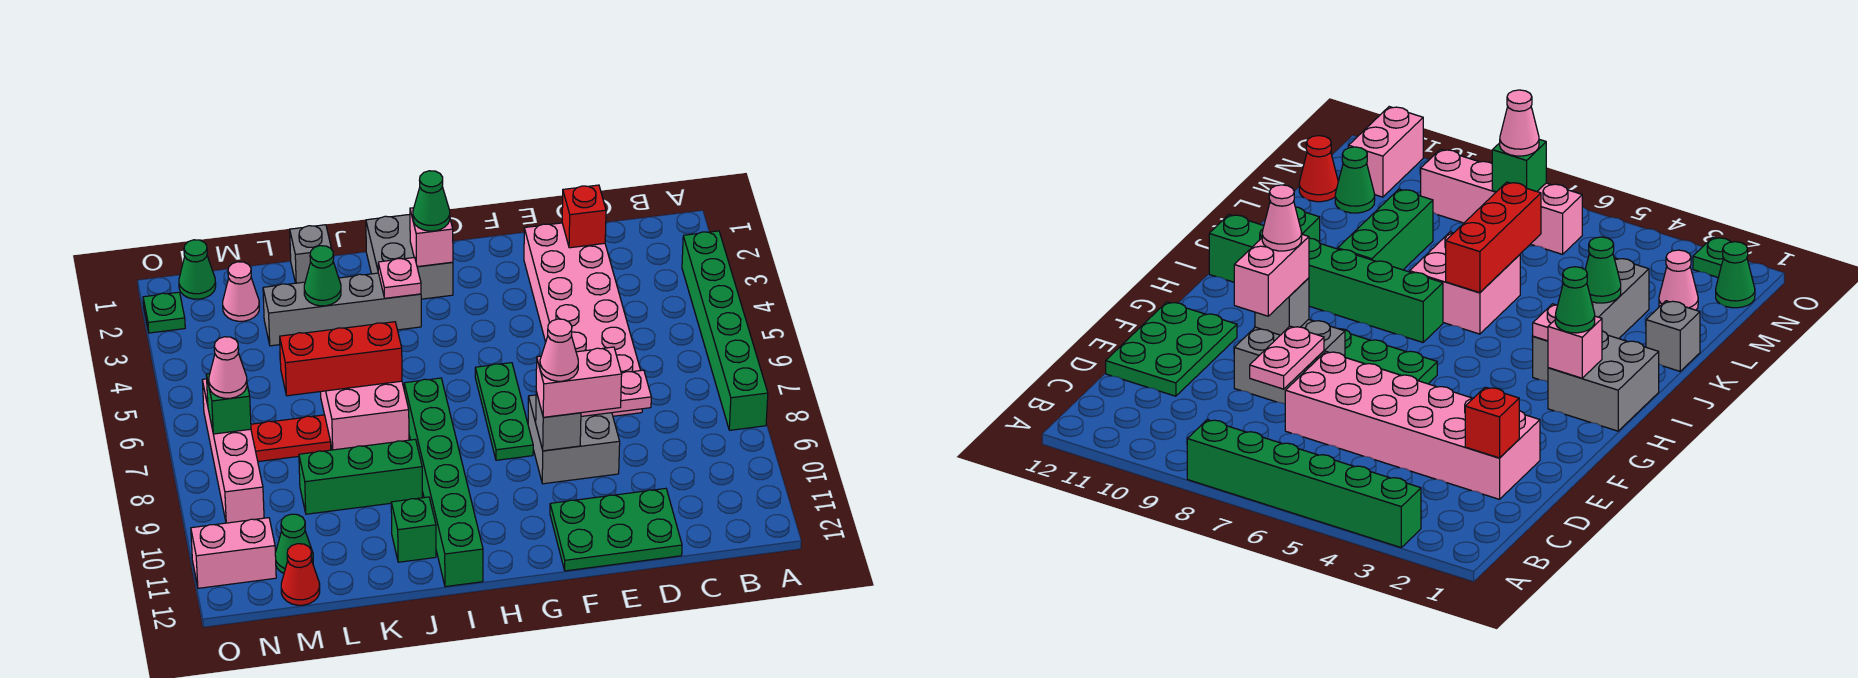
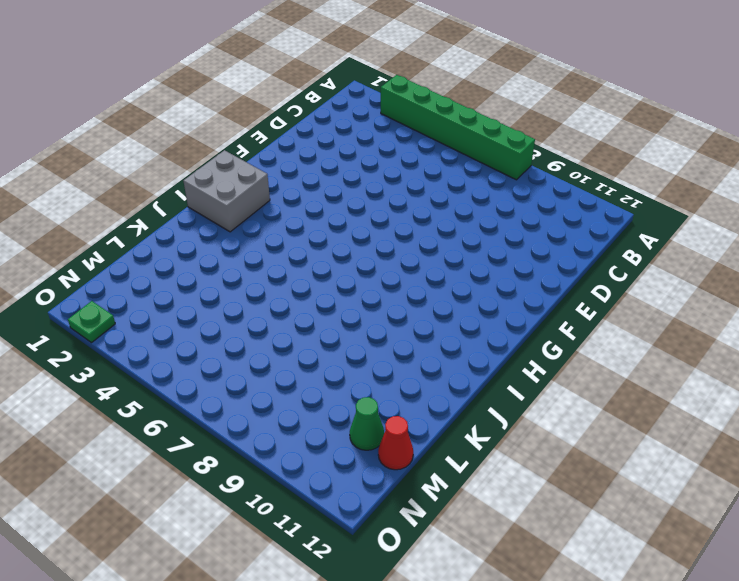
none -> pink brick D2:E7 level 1
none -> green plate D11:F12 level 1
none -> grey brick E8:F9 level 1
none -> green plate G6:G8 level 1

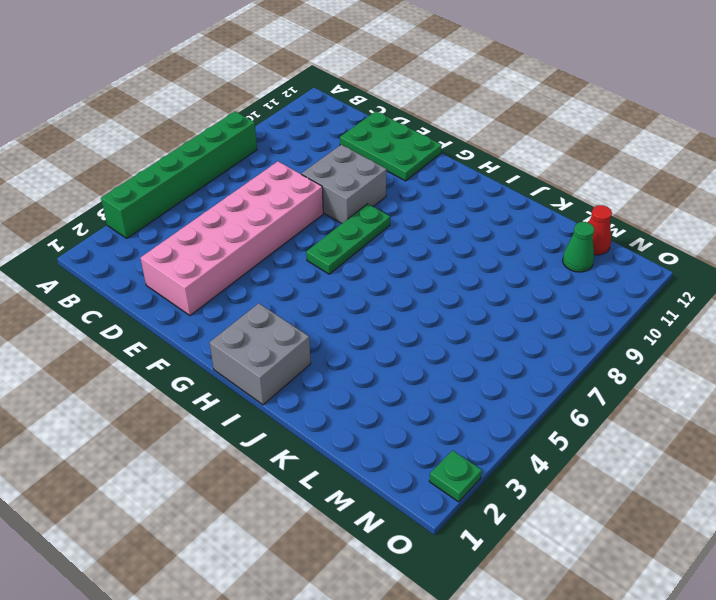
none -> grey brick I3:L3 level 1
none -> green brick I7:I12 level 1
none -> pink brick J6:K7 level 1
none -> green brick J9:L9 level 1

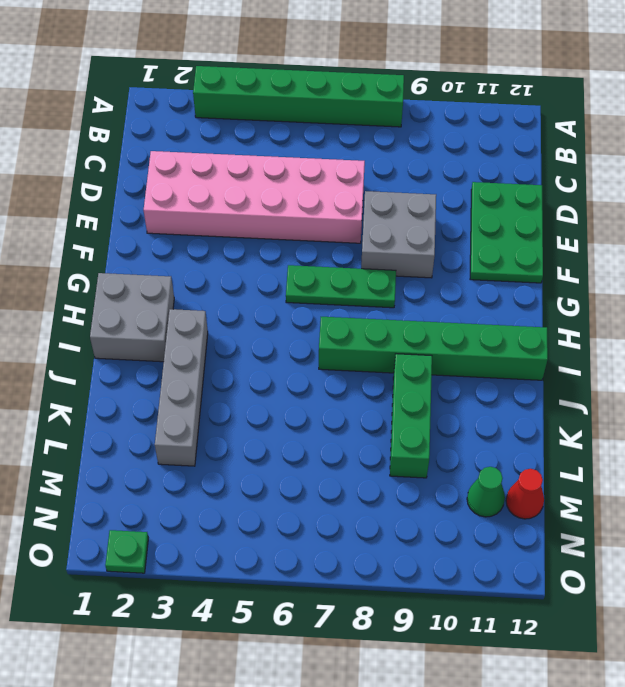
none -> pink brick J6:K7 level 1
none -> green brick J11 level 1
none -> grey brick K1 level 1
none -> red plate L7:M7 level 1

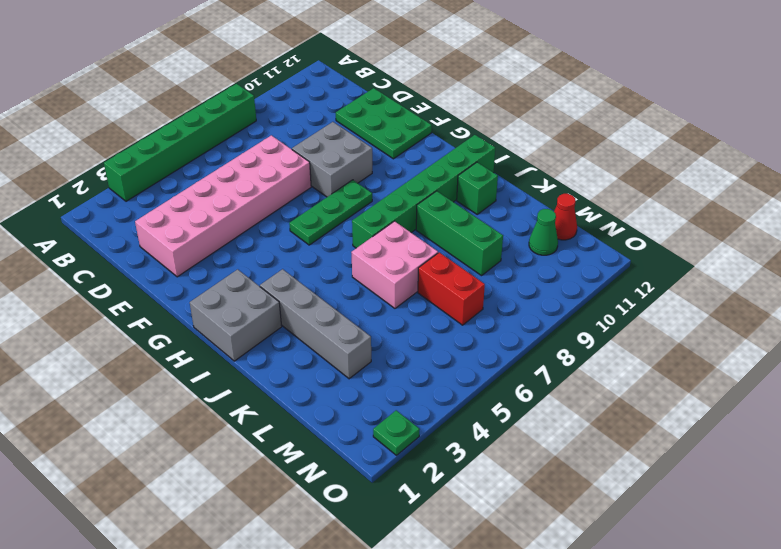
red brick L7:M7 level 1 -> red plate L7:M7 level 1
none -> grey brick K1 level 1
none -> pink cone M2 level 1
none -> green cone N1 level 1
none -> pink brick N6:N9 level 1

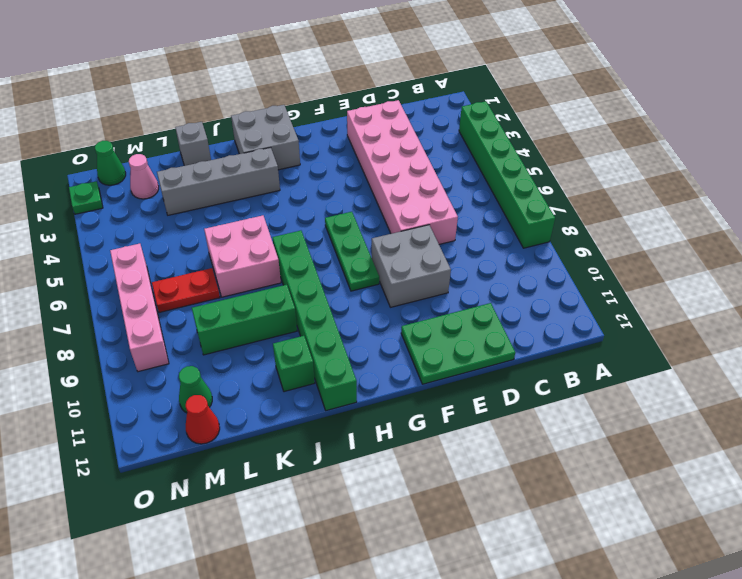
none -> pink brick N11:O11 level 1
none -> red brick D2 level 2
none -> pink plate D8:E8 level 2
none -> grey brick F9 level 2

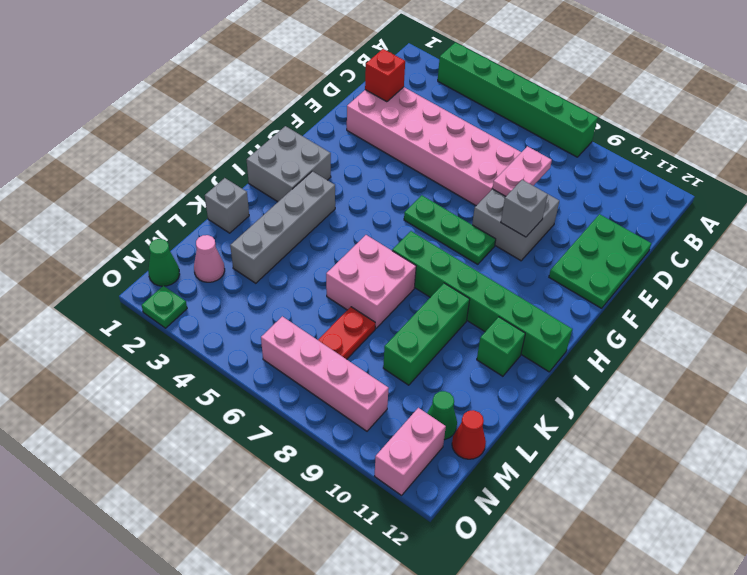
none -> pink brick H2 level 2
none -> pink plate I3 level 2
none -> red brick J6:L6 level 2
none -> green cone K3 level 2

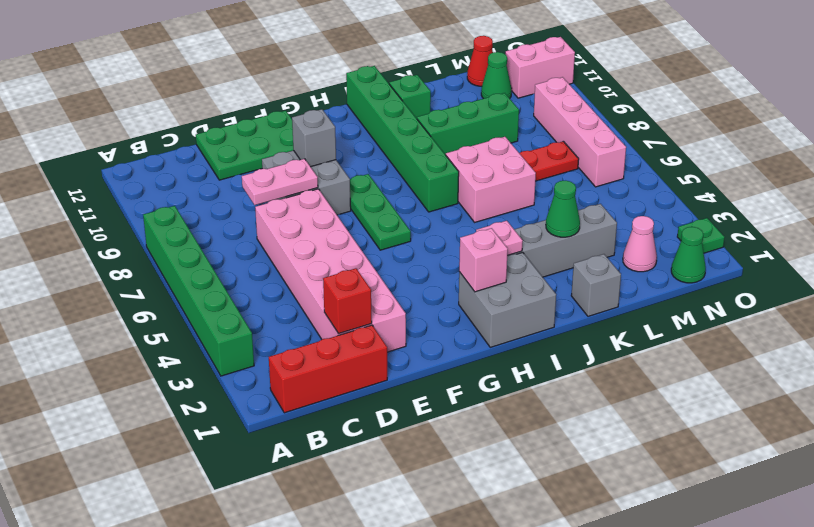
red brick B1:D1 level 1 -> red brick J6:L6 level 2
none -> green brick N7 level 2
none -> pink brick E9:F9 level 3
none -> green cone H2 level 3
none -> pink cone N7 level 3

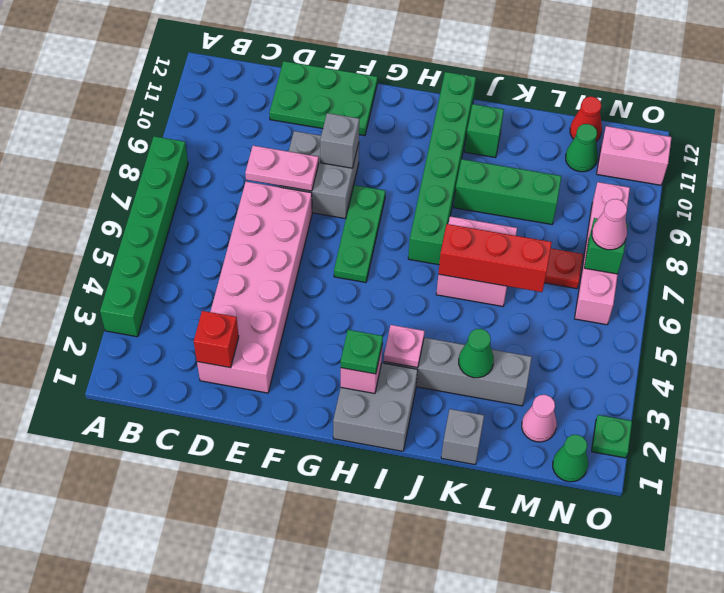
green plate H2 level 3 -> green cone H2 level 3
none -> pink brick E9:F9 level 3
none -> pink cone F9 level 4

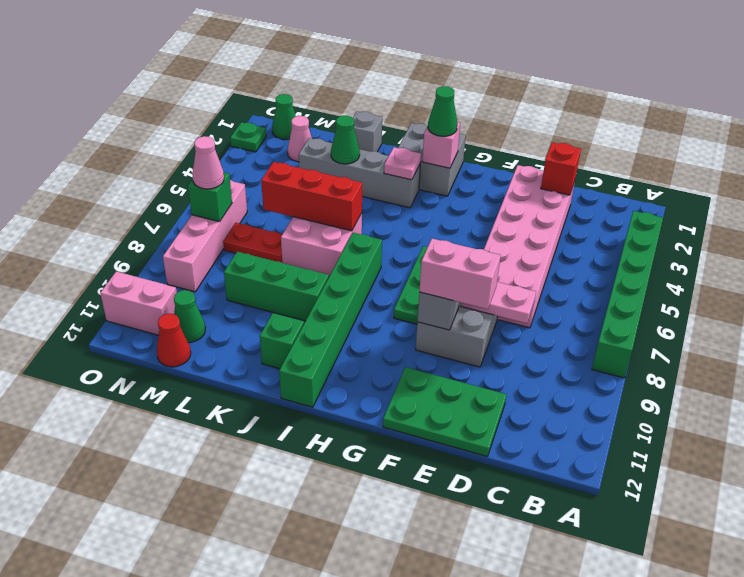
none -> pink cone F9 level 4

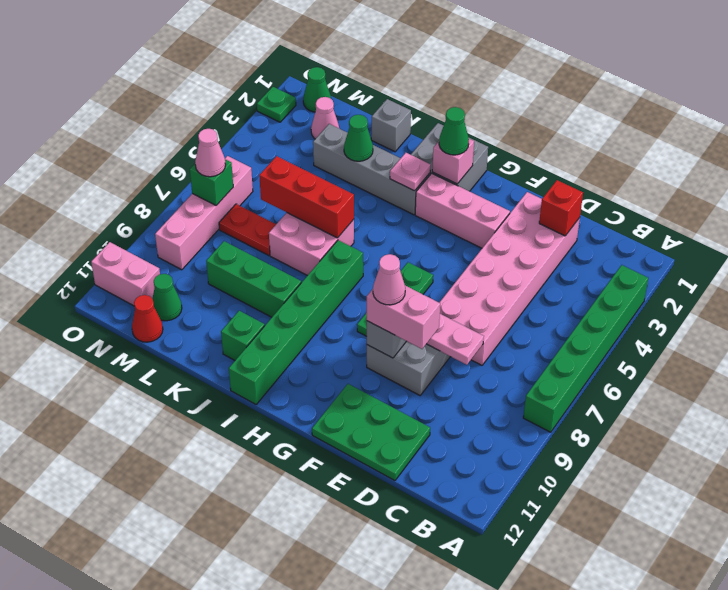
pink brick F3:H3 level 1 -> none

